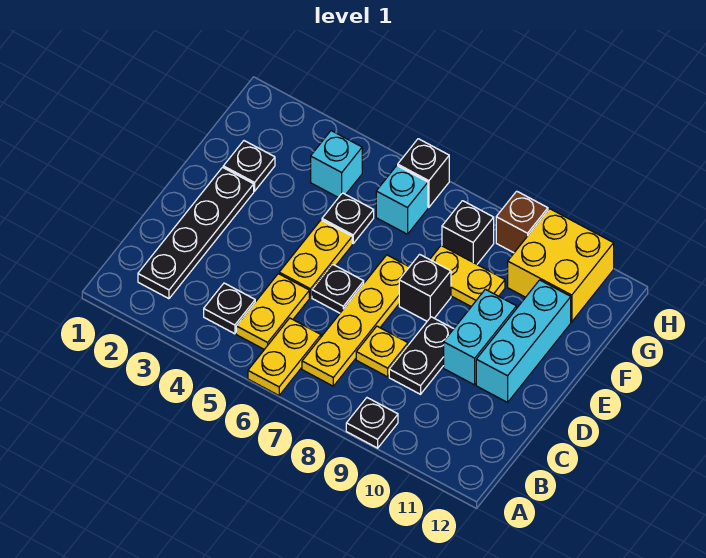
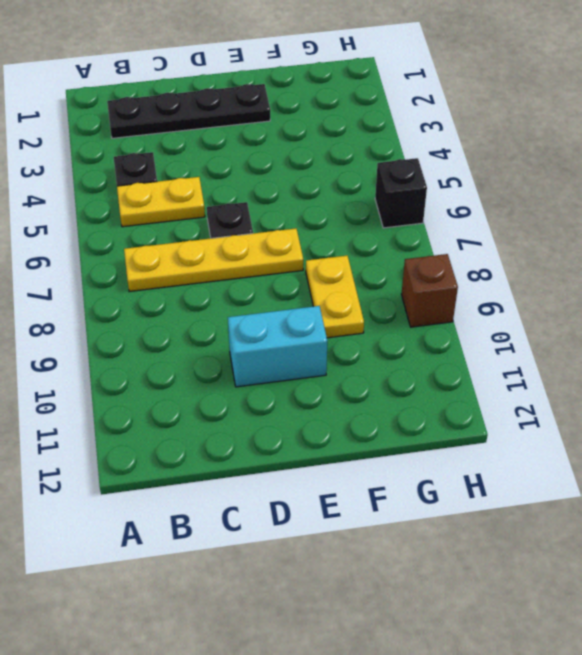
none -> yellow plate A6:B6 level 1
none -> black plate A9 level 1
none -> yellow plate C8 level 1

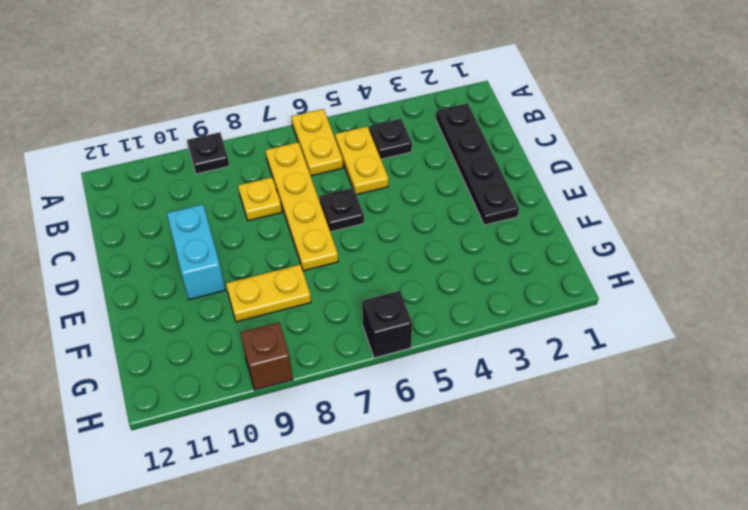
none -> black plate C9:D9 level 1
none -> yellow plate D5:E5 level 1
none -> cyan brick D11:F11 level 1

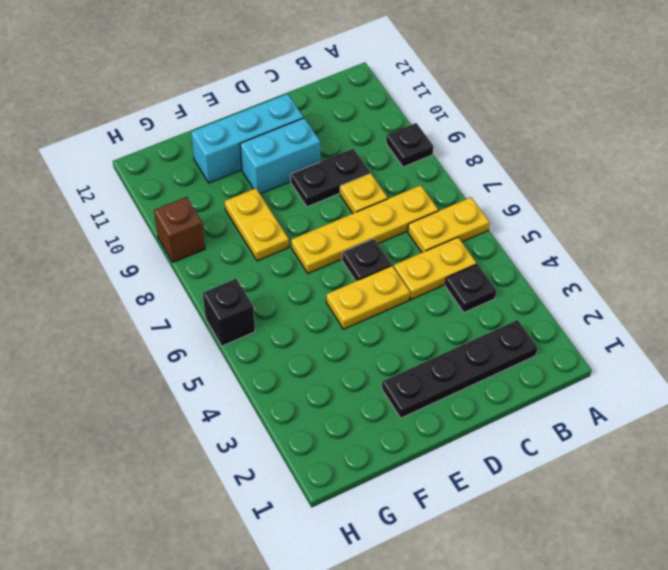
none -> black brick E8 level 1
none -> black plate F2 level 1
none -> black plate F5 level 1

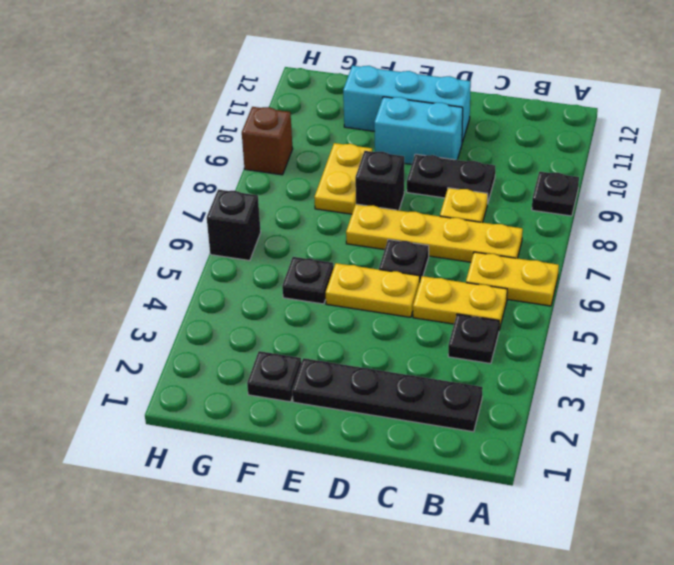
none -> cyan brick G4 level 1
none -> cyan brick G6 level 1
none -> black brick G8 level 1

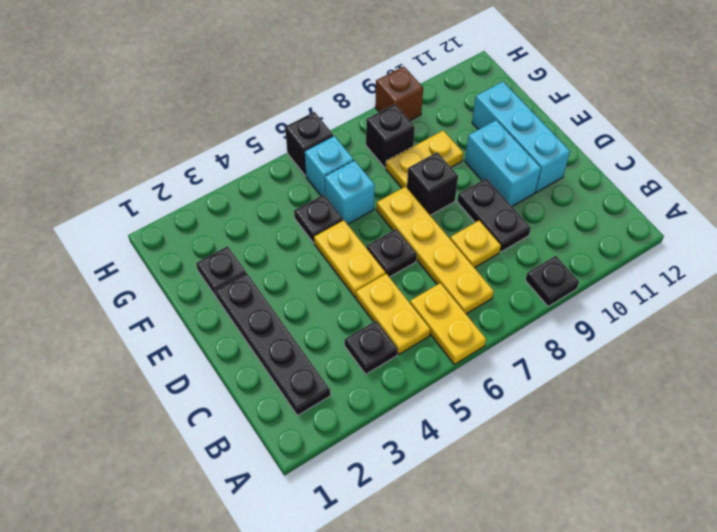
cyan brick F6 level 1 -> cyan brick G4 level 1
none -> yellow brick G10:H11 level 1

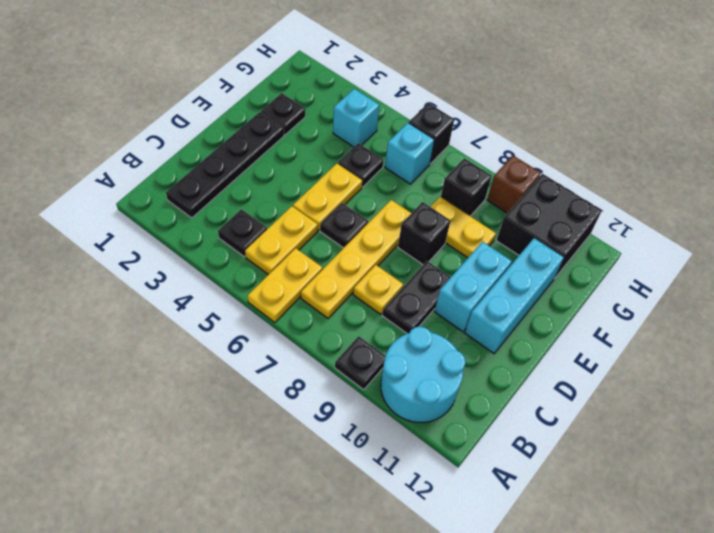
cyan round brick A10:B11 level 1 -> none
black brick G10:H11 level 1 -> yellow brick G10:H11 level 1

